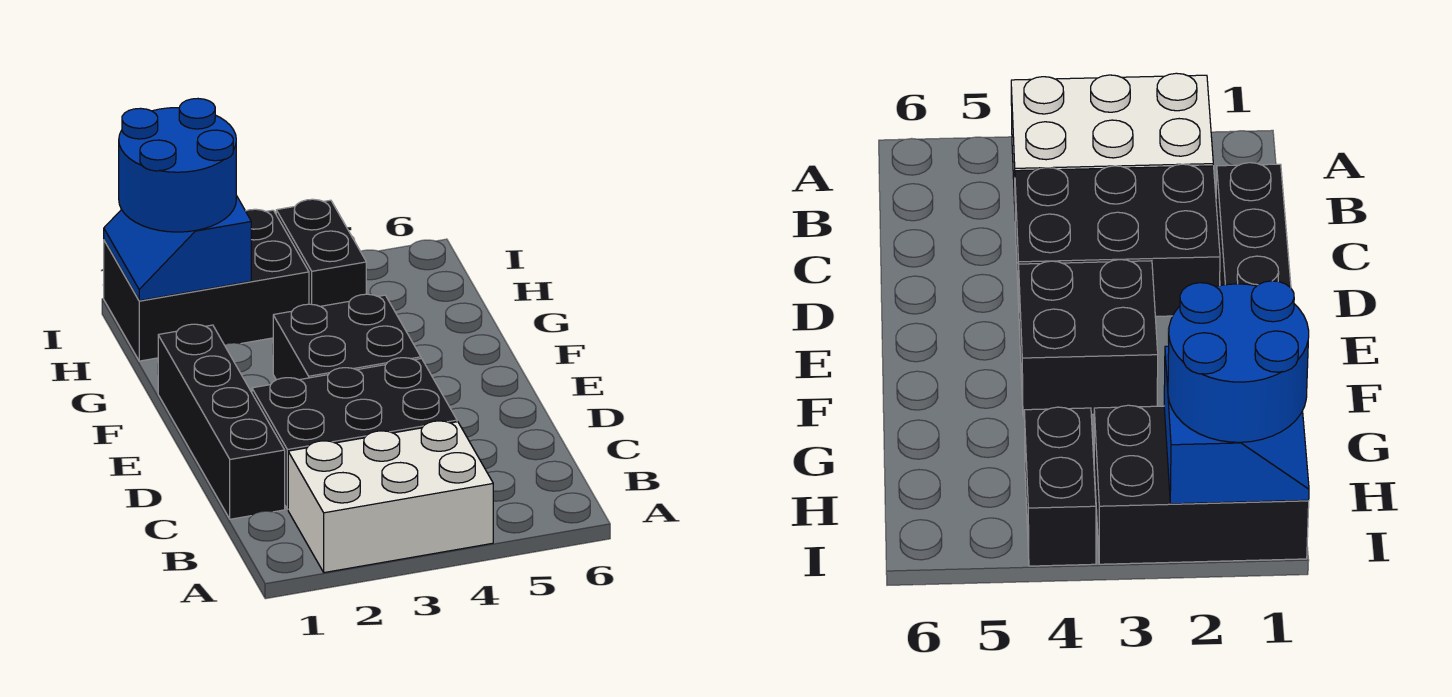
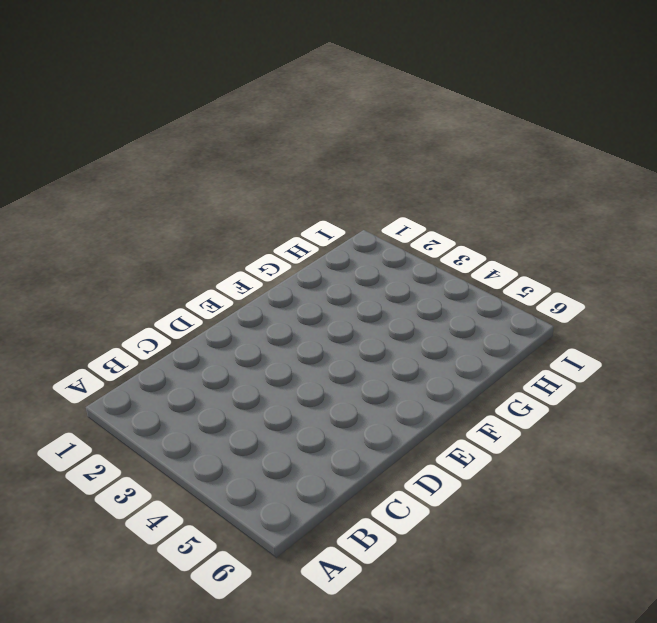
none -> white brick A2:B4 level 1
none -> black brick C1:F1 level 1

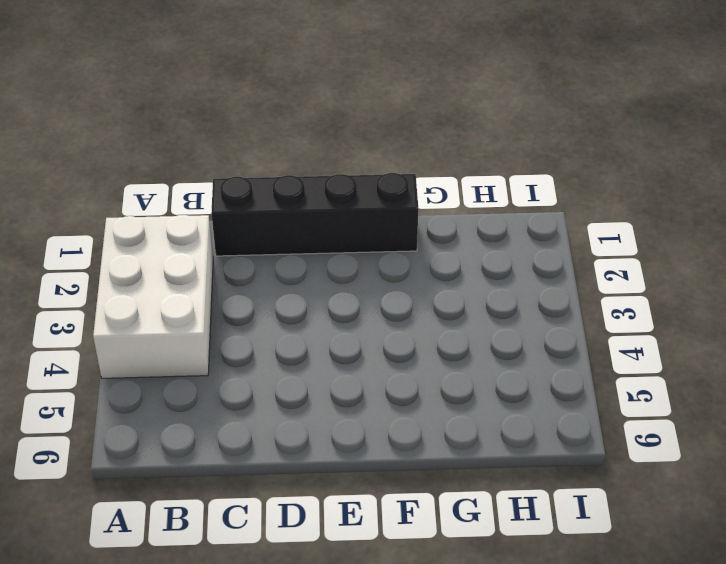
none -> black brick C2:D4 level 1
none -> black brick E3:F4 level 1

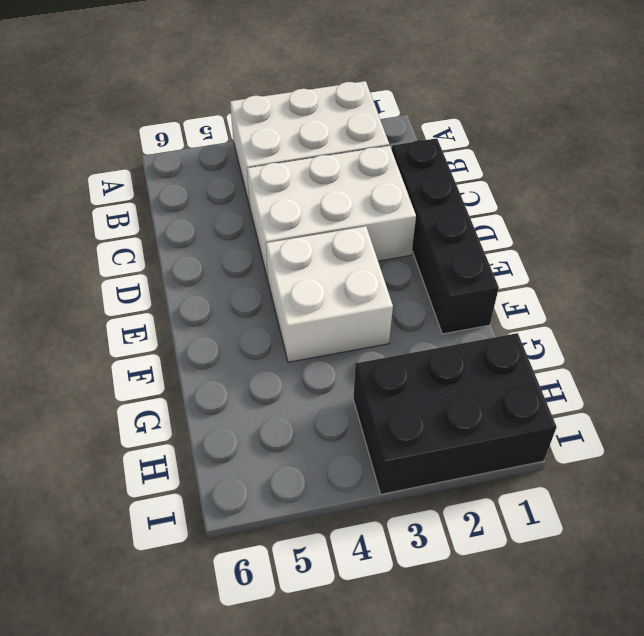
white brick C2:D4 level 1 -> black brick C2:D4 level 1
white brick E3:F4 level 1 -> black brick E3:F4 level 1
none -> black brick H4:I4 level 1
none -> blue slope H1:I2 level 2 top 2

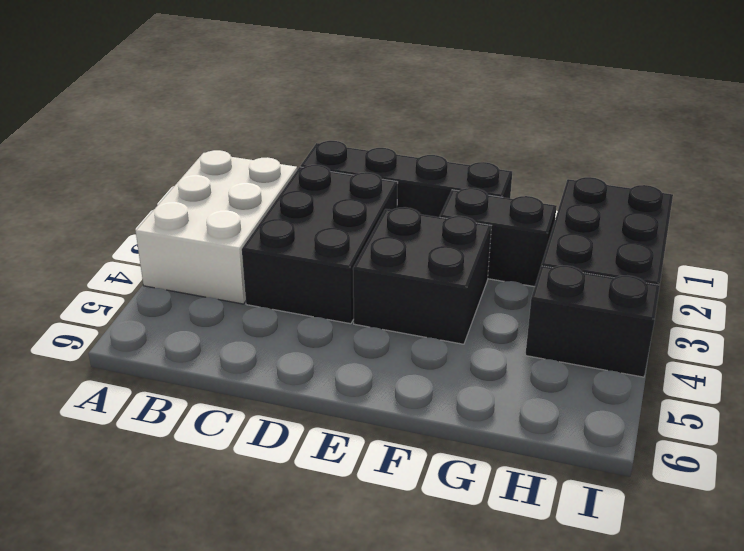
black brick F2:G2 level 1 -> none
none -> blue slope H1:I2 level 2 top 2
none -> blue round brick H1:I2 level 3

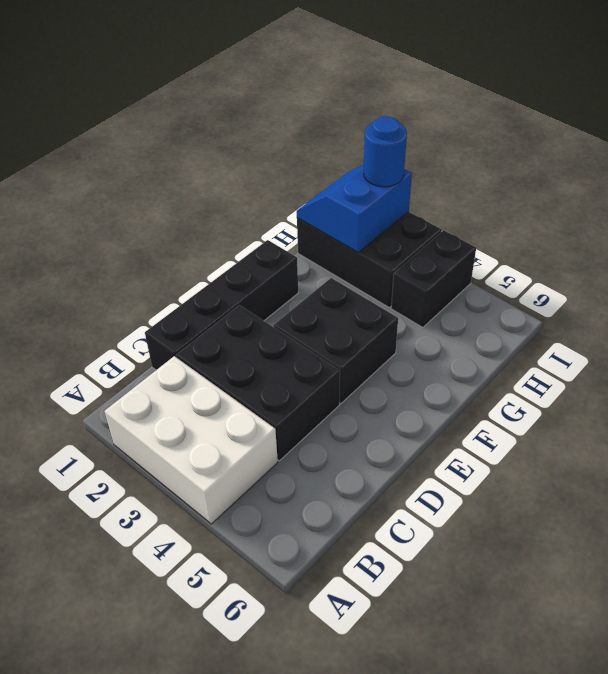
blue round brick I2 level 3 -> blue round brick H1:I2 level 3

